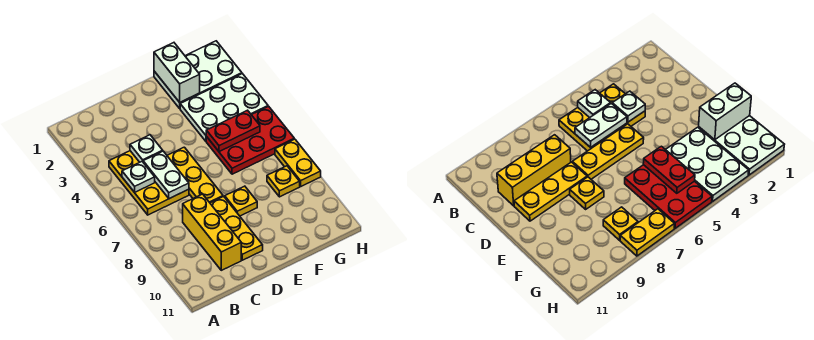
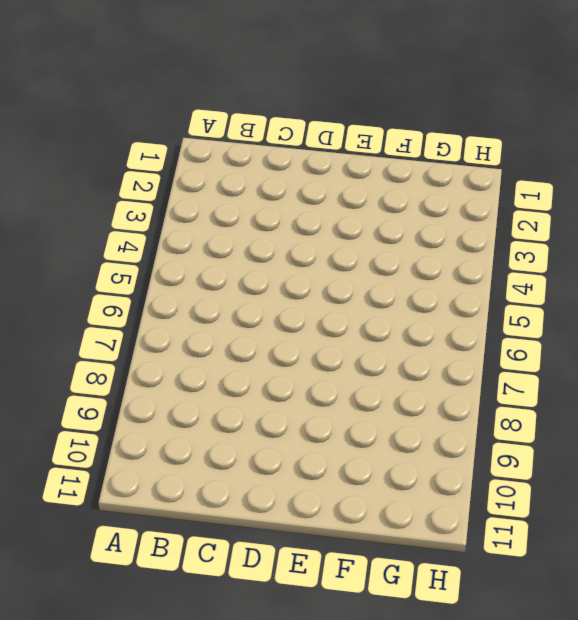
none -> yellow plate B4:C6 level 1
none -> yellow brick C8:C10 level 1
none -> yellow plate D5:D7 level 1

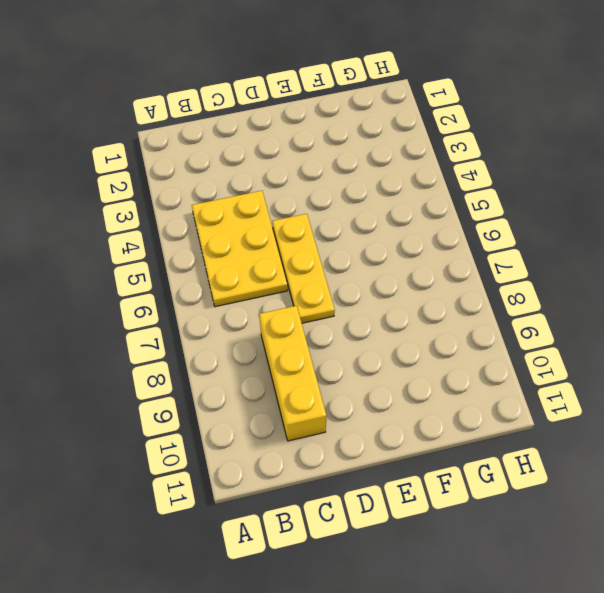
none -> yellow plate D8:D10 level 1
none -> yellow plate E8 level 1
none -> white plate F1:H2 level 1

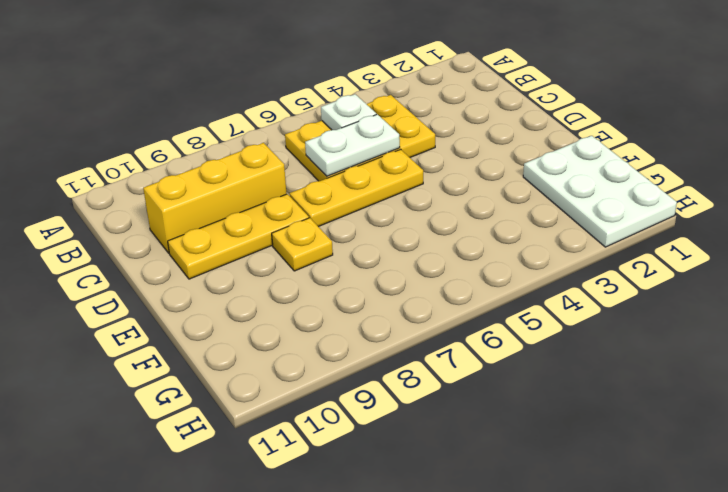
none -> white plate F3:H4 level 1
none -> red plate F5:H6 level 1
none -> yellow plate G8 level 1

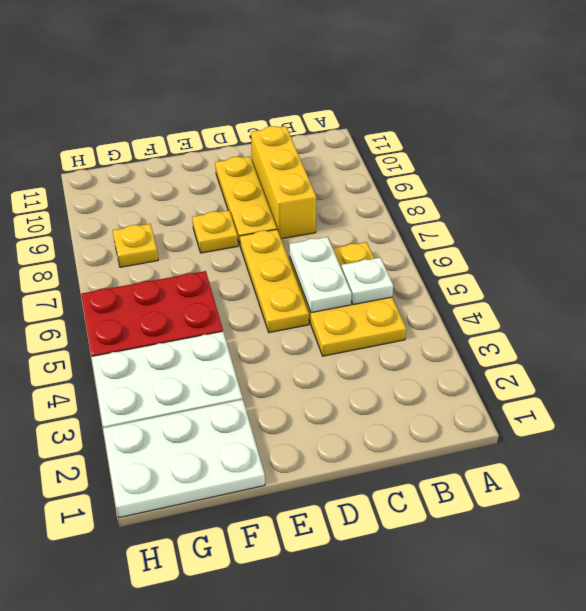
none -> yellow plate H7:H8 level 1
none -> white plate C4 level 2
none -> white brick F1:F2 level 2

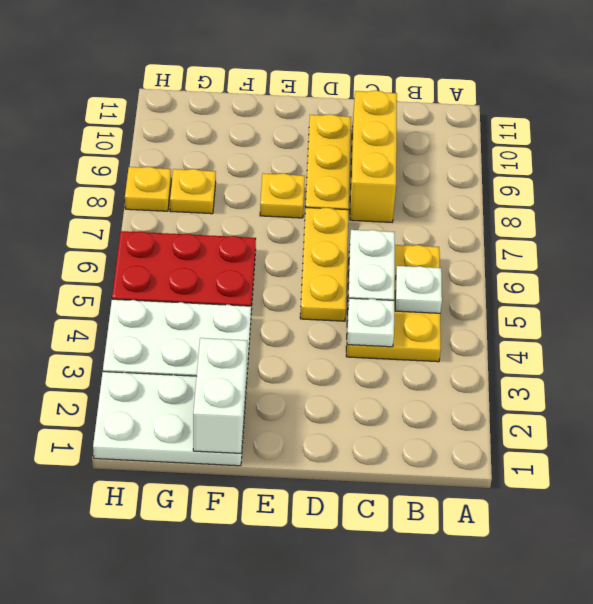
yellow plate H8 level 1 -> yellow plate H7:H8 level 1
none -> red plate F5:G5 level 2

